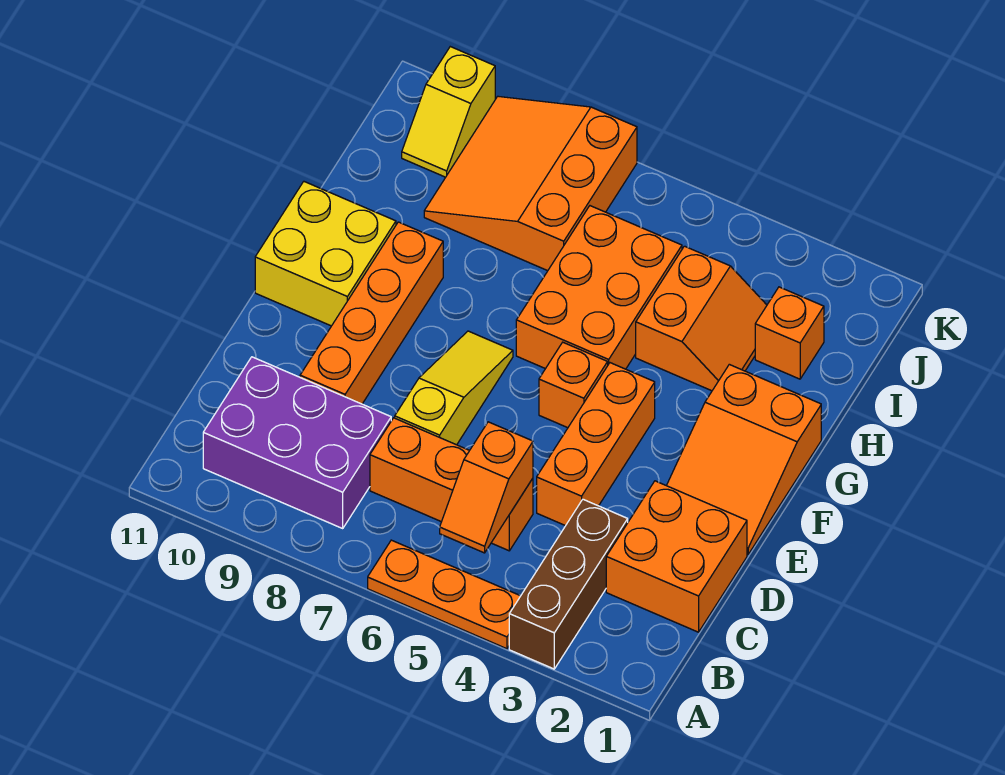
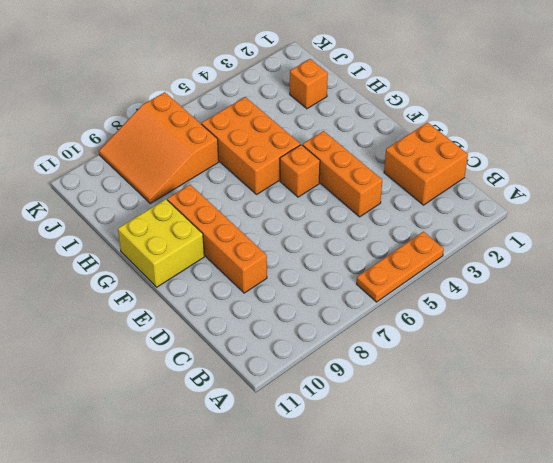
none -> brown brick A3:C3 level 1
none -> purple brick B8:C10 level 1
none -> orange brick C5:C7 level 1

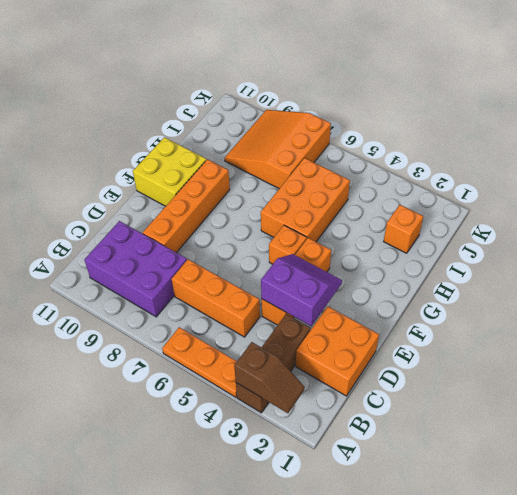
brown slope A2:A3 level 2 top 3 -> none
purple slope D3:E4 level 2 top D -> none
none -> yellow slope D7:F7 level 1 top D
none -> orange slope E1:G2 level 1 top G
none -> orange slope H3:I4 level 1 top 4

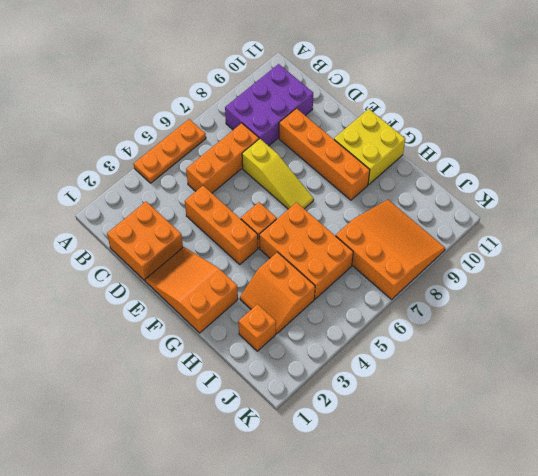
none -> brown brick A3:C3 level 1
none -> yellow slope J10:K10 level 1 top K
none -> orange slope B5:C5 level 2 top C

